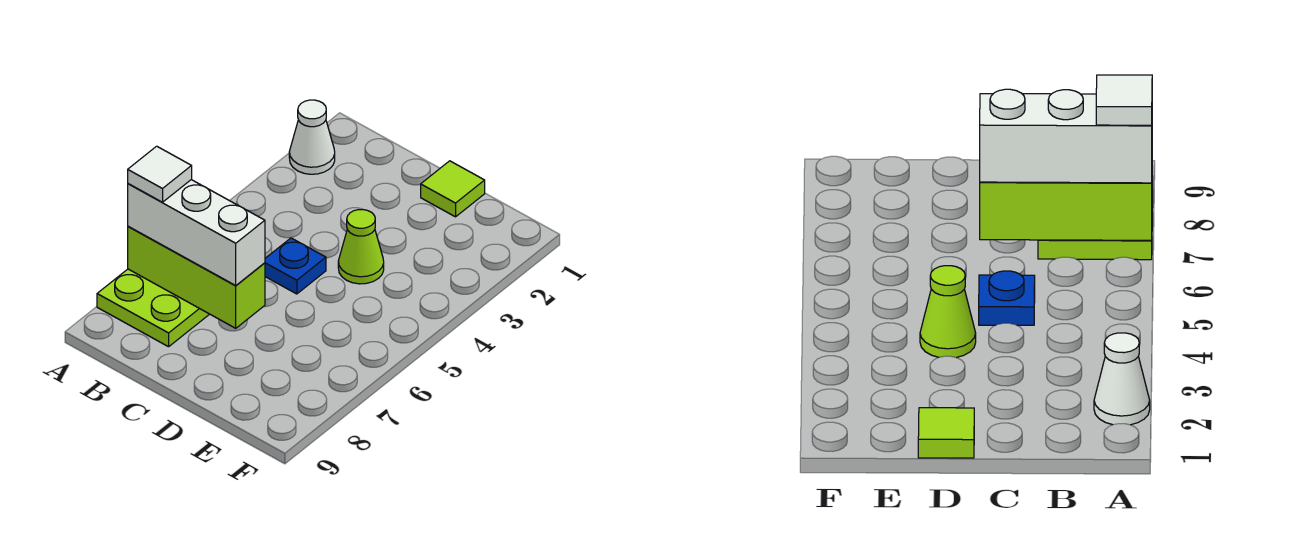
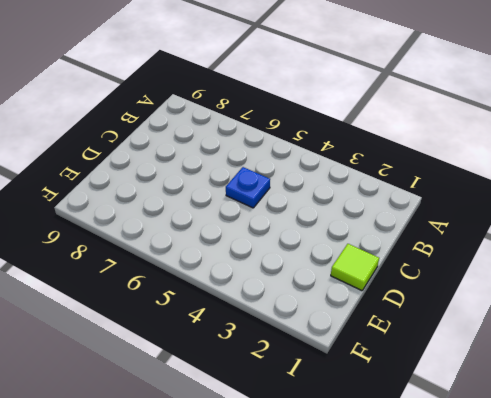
none -> white cone A2 level 1
none -> lime plate A7:B8 level 1

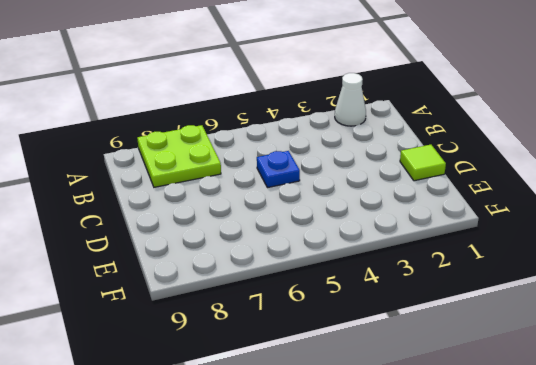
none -> lime cone D4 level 1
none -> lime brick A7:C7 level 2

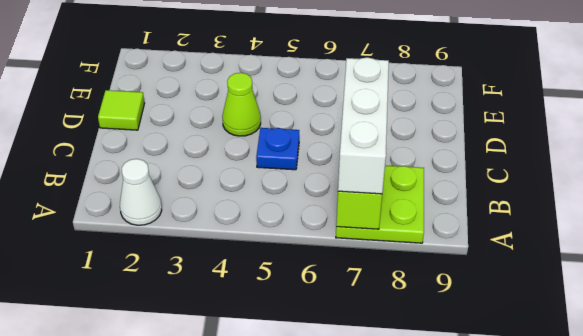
none -> white tile A7 level 4

